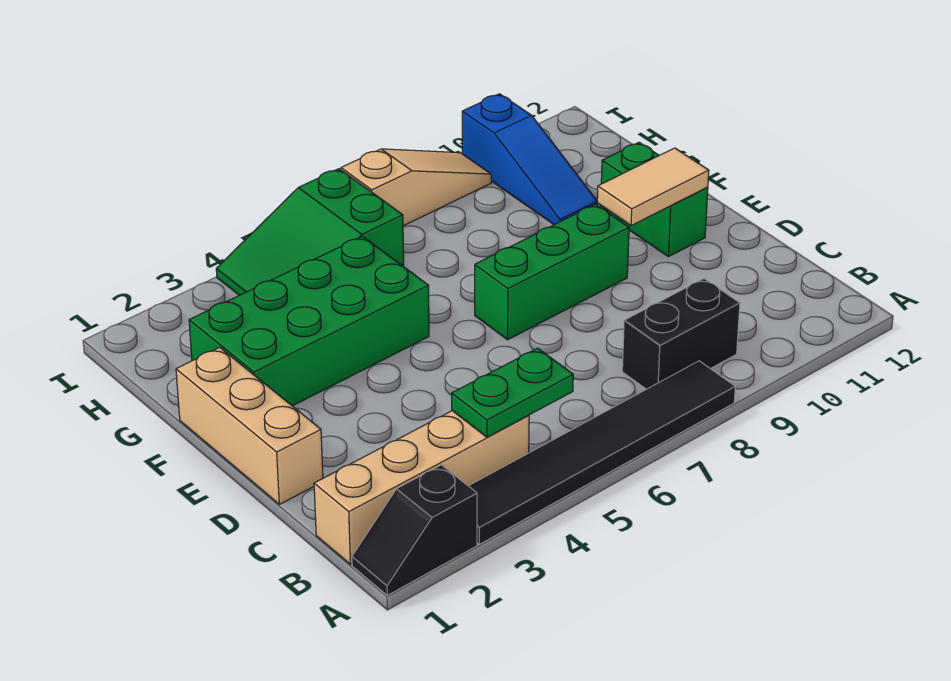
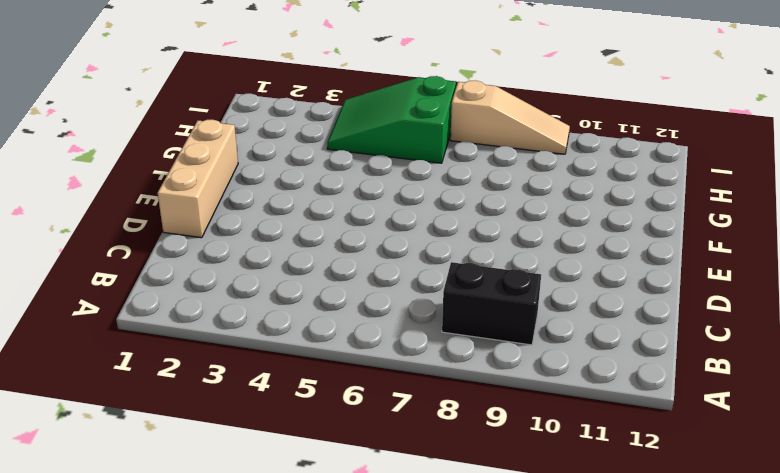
none -> black slope A1:A2 level 1 top 2
none -> black tile A3:A8 level 1
none -> tan brick B1:B4 level 1

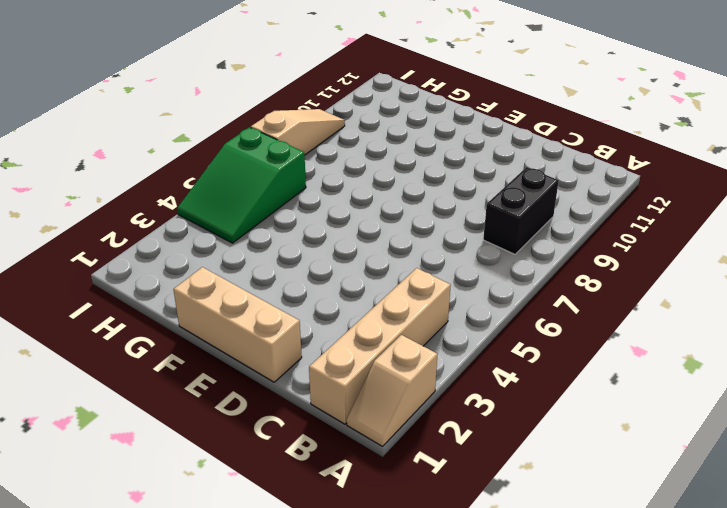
tan slope A1:A2 level 1 top 2 -> black slope A1:A2 level 1 top 2
none -> black tile A3:A8 level 1
none -> green brick E7:E9 level 1
none -> green brick E11:F11 level 1

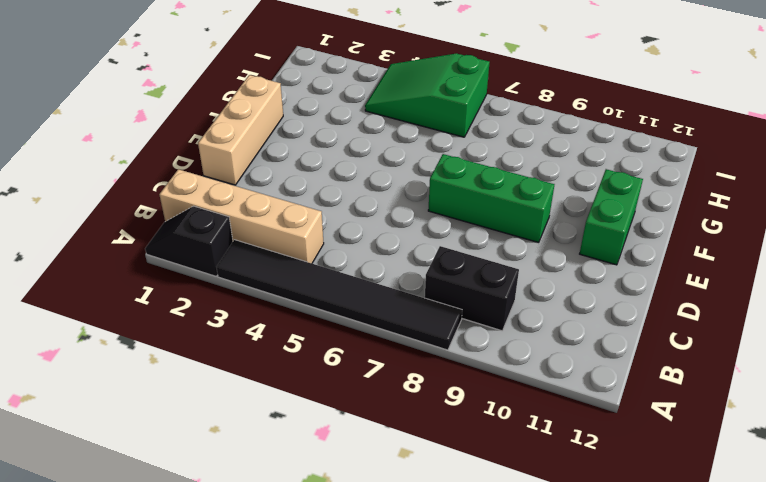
none -> green brick F2:G5 level 1
none -> blue slope G10:I10 level 1 top I
none -> tan slope I7:I9 level 1 top 7

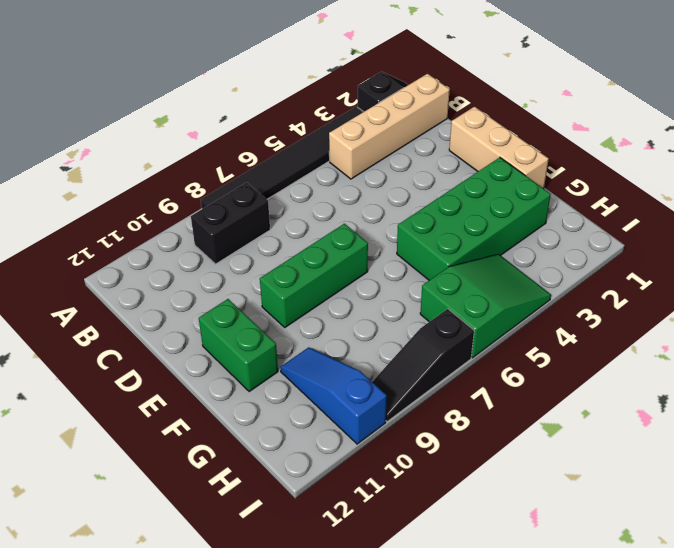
black slope I7:I9 level 1 top 7 -> tan slope I7:I9 level 1 top 7
none -> green plate B4:B5 level 2
none -> tan tile E10:E11 level 2

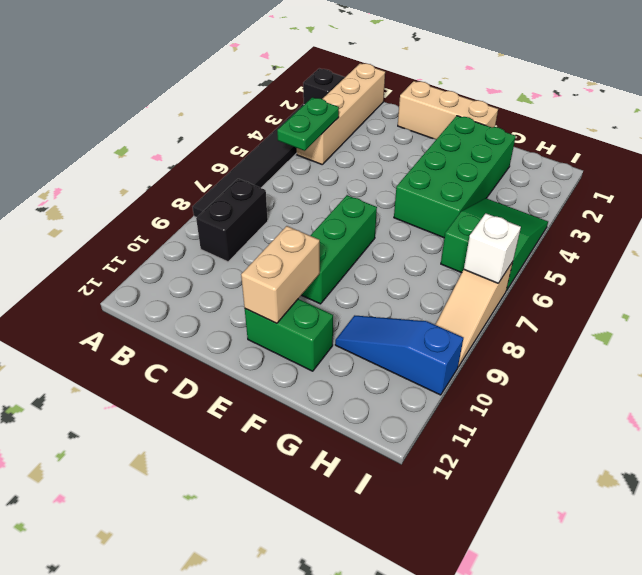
tan brick E10:E11 level 2 -> tan tile E10:E11 level 2
white brick I7 level 2 -> none

